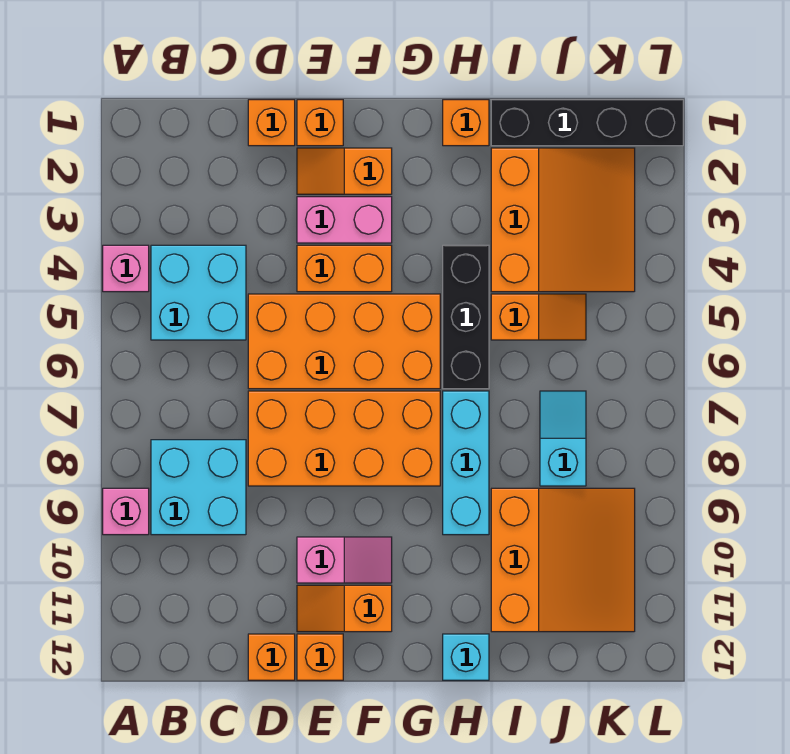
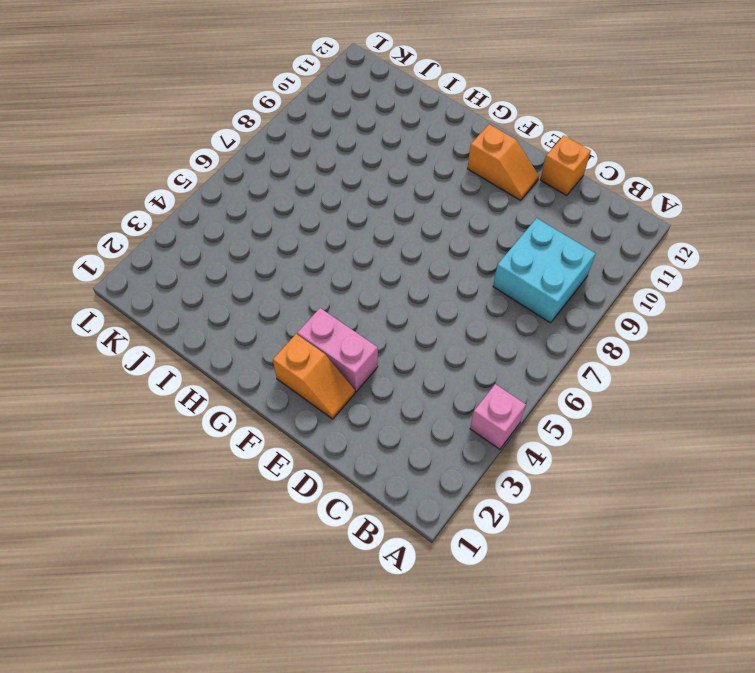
none -> pink brick A9 level 1
none -> cyan brick B4:C5 level 1
none -> orange brick D1 level 1

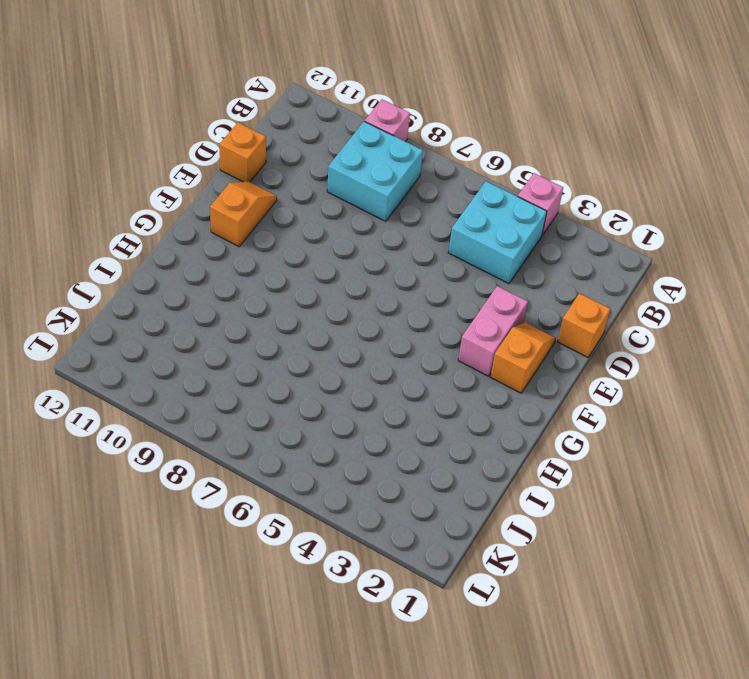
none -> orange brick D5:G6 level 1
none -> orange brick D7:G8 level 1
none -> orange brick E1 level 1

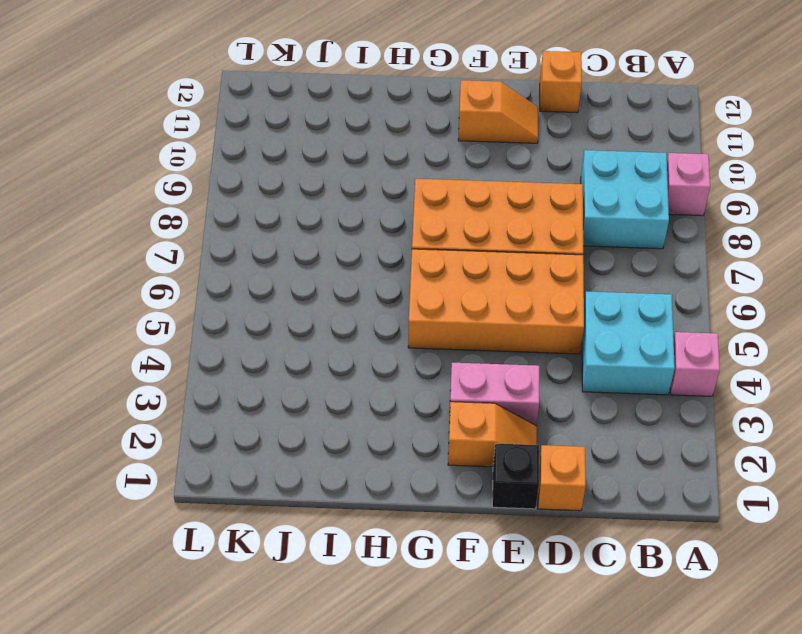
black brick E1 level 1 -> orange brick E1 level 1
none -> orange brick E4:F4 level 1
none -> pink slope E10:F10 level 1 top E
none -> orange brick E12 level 1

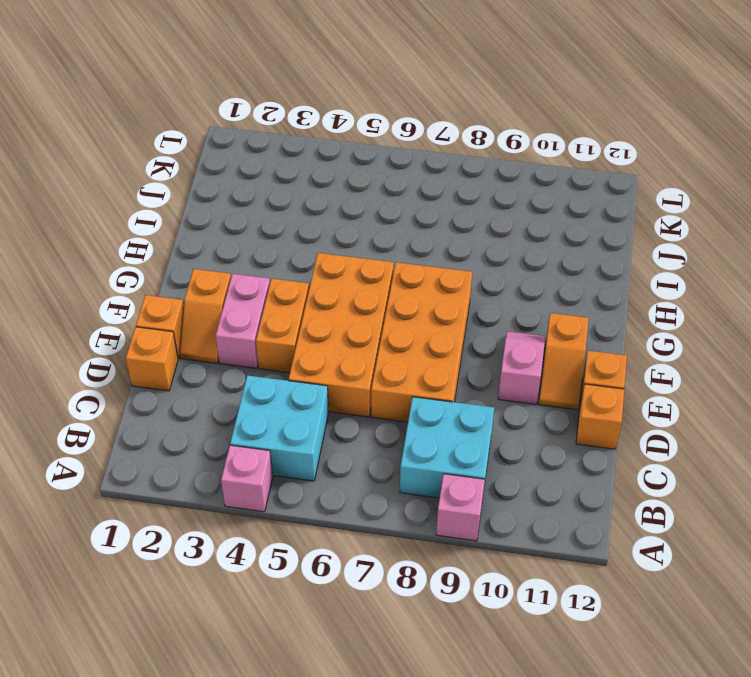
none -> orange brick H1 level 1
none -> black brick H4:H6 level 1
none -> cyan brick H7:H9 level 1

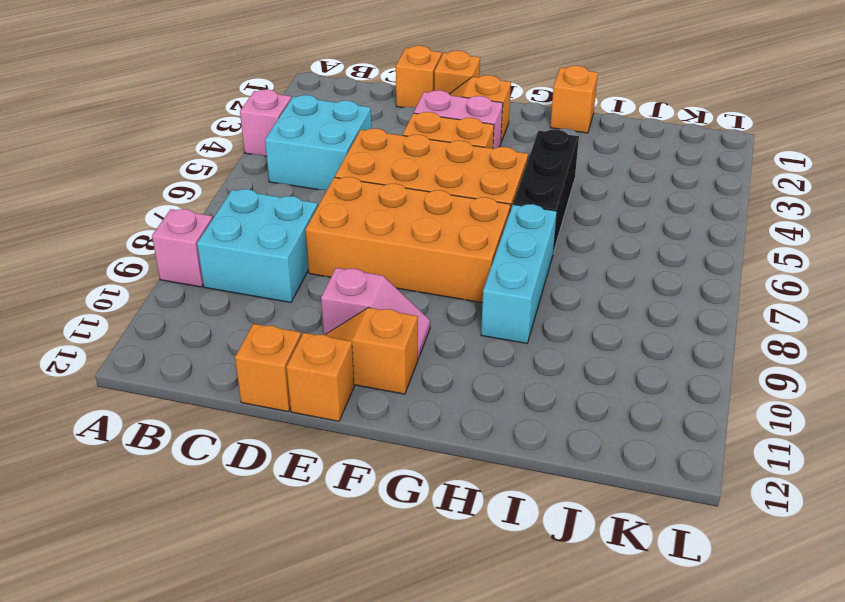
none -> cyan brick H12 level 1
none -> black brick I1:L1 level 1
none -> orange slope I2:K4 level 1 top I

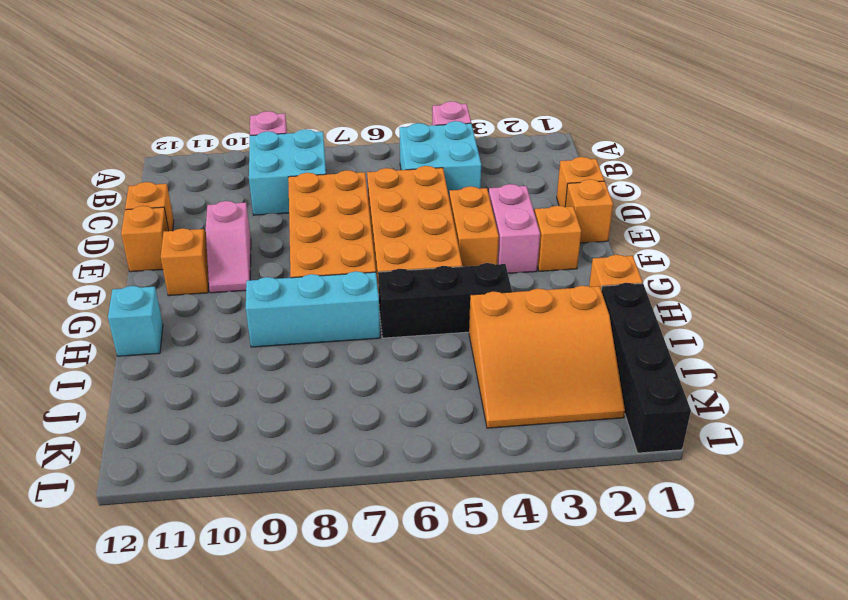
none -> orange slope I5:J5 level 1 top I
none -> orange slope I9:K11 level 1 top I
none -> cyan slope J7:J8 level 1 top 8

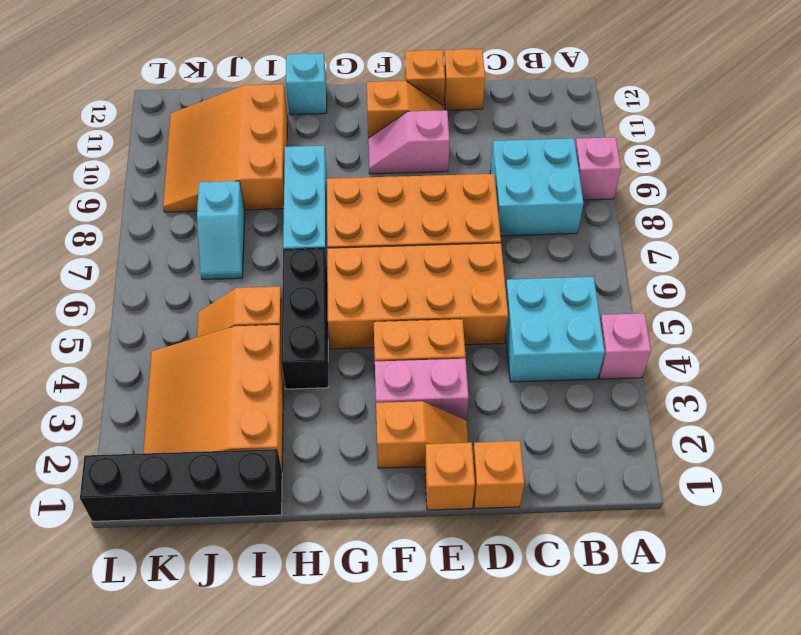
none -> orange brick H1 level 1

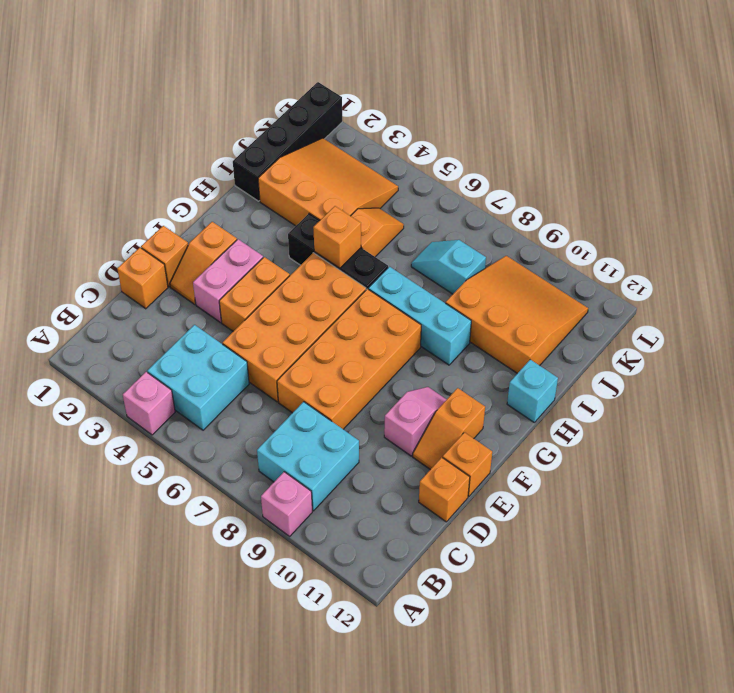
orange brick H5 level 2 -> orange brick H1 level 1

